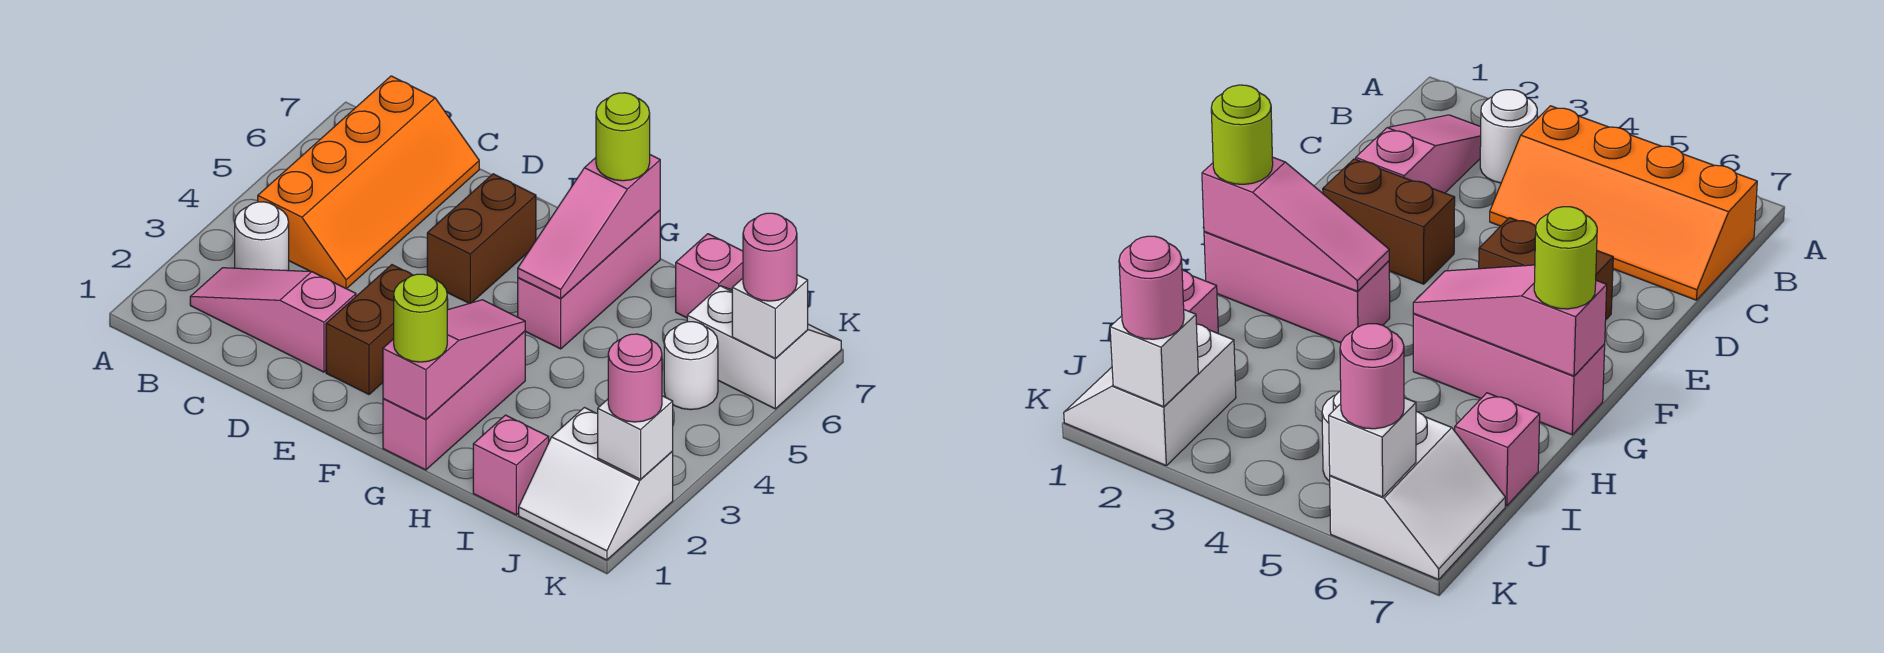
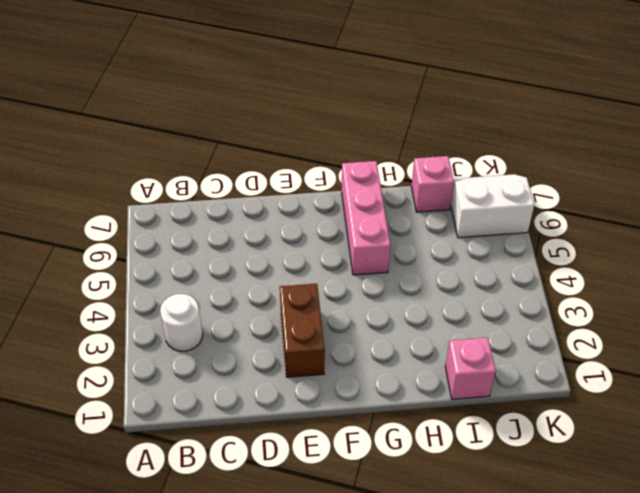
none -> pink slope B2:D2 level 1 top D
none -> orange slope B4:C7 level 1 top B
none -> brown brick E5:E6 level 1

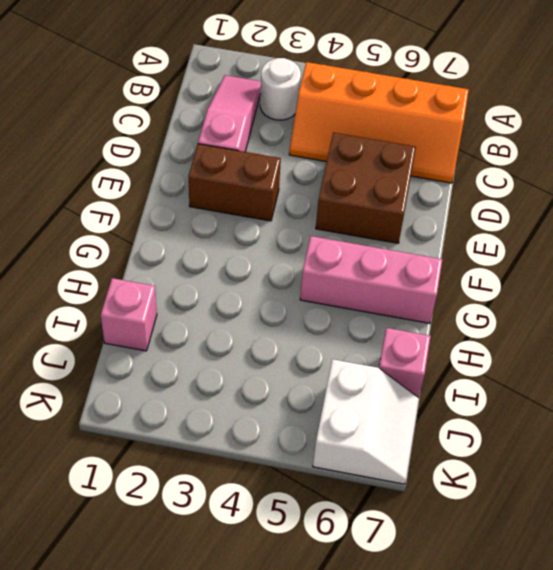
brown brick D5:E6 level 1 -> brown brick E5:E6 level 1
none -> pink brick G1:G3 level 1
none -> white slope J1:K2 level 1 top 2
none -> white round brick J5 level 1

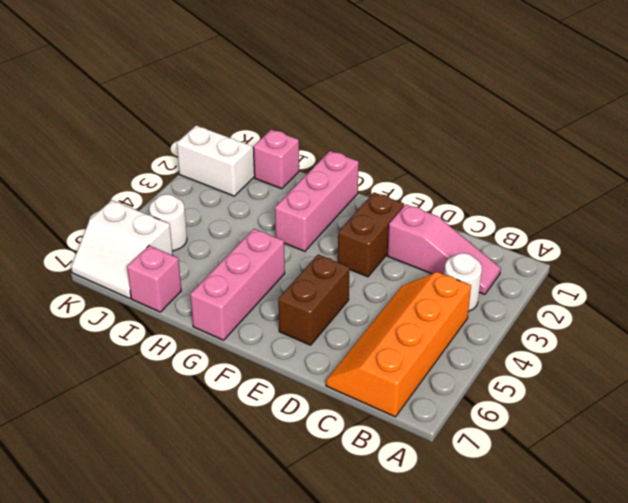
none -> pink slope G1:G3 level 2 top 1
none -> pink slope G5:G7 level 2 top 7
none -> white brick K2 level 2

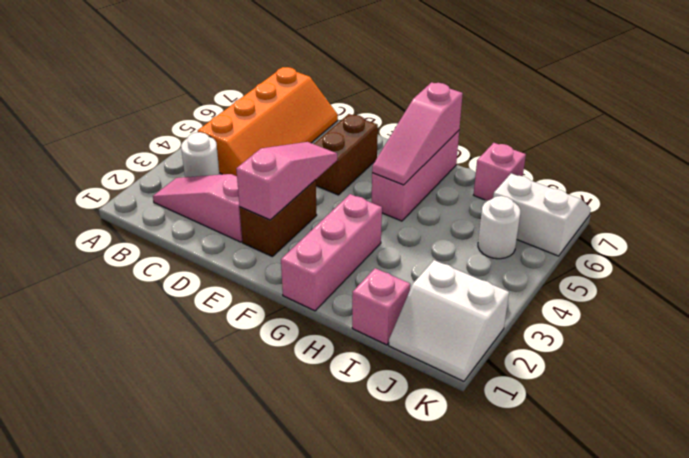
pink slope E2:E4 level 2 top 2 -> pink slope G1:G3 level 2 top 1
none -> white brick K2 level 2
none -> white brick K6 level 2
none -> lime round brick G1 level 3

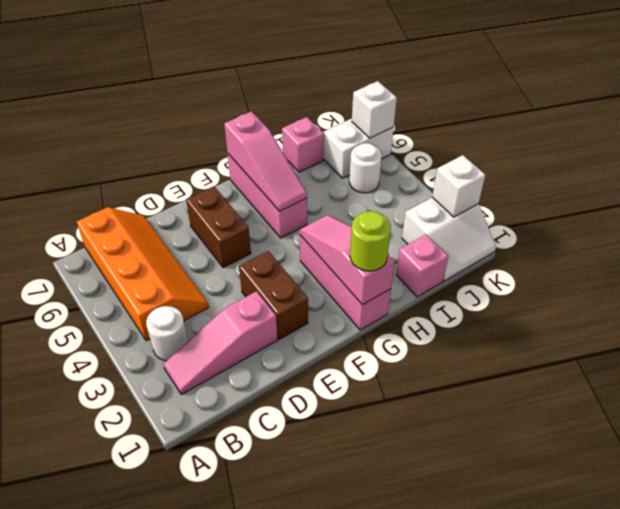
none -> lime round brick G7 level 3
none -> pink round brick K2 level 3
none -> pink round brick K6 level 3

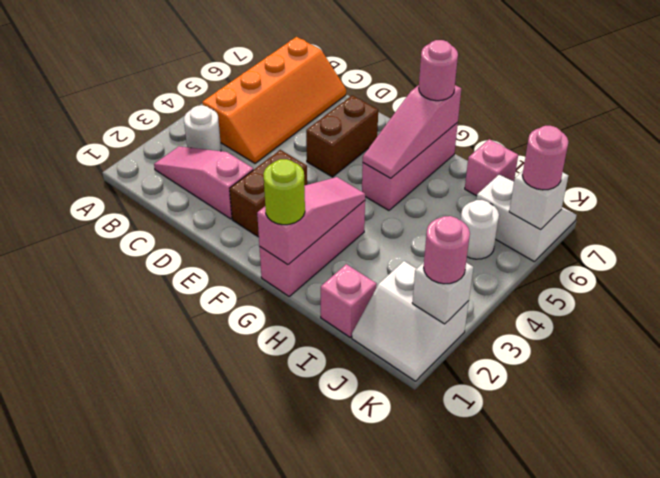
pink round brick G7 level 3 -> lime round brick G7 level 3

